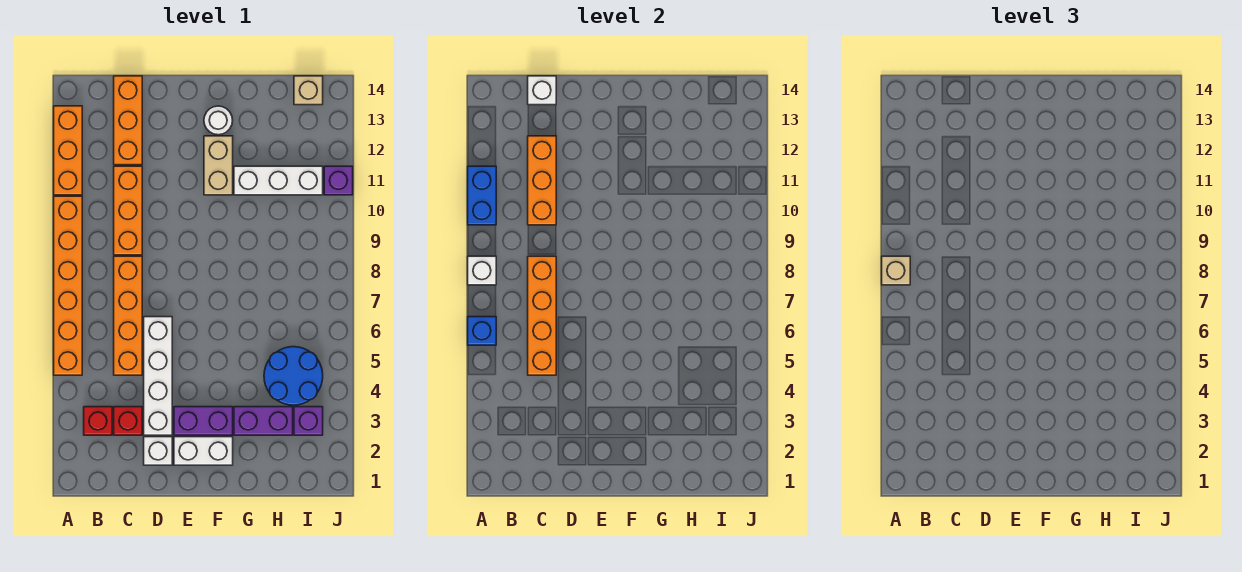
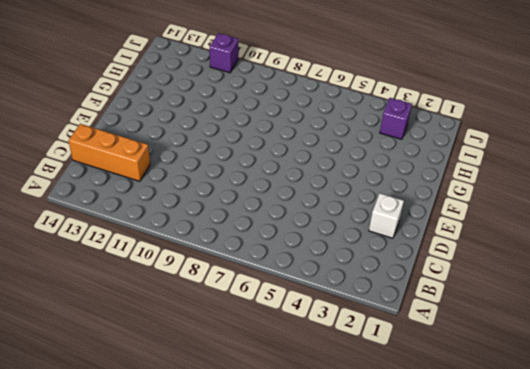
none -> orange brick A5:A10 level 1
none -> orange brick A11:A13 level 1
none -> red brick B3 level 1

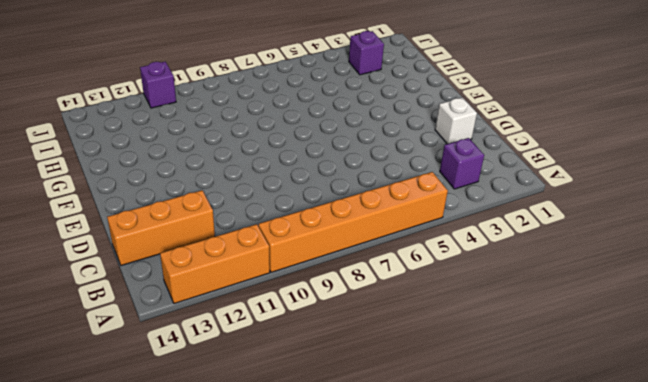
purple brick B3 level 1 -> red brick B3 level 1
none -> red brick C3 level 1
none -> orange brick C5:C8 level 1
none -> orange brick C9:C11 level 1

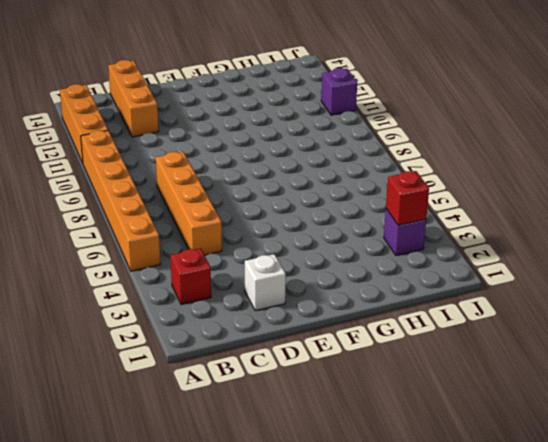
red brick I3 level 2 -> red brick C3 level 1
none -> orange brick C9:C11 level 1
none -> white brick D3:D6 level 1
none -> white brick E2:F2 level 1

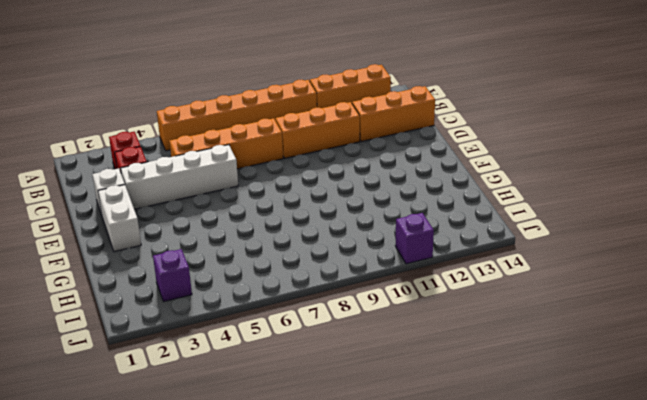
none -> purple brick E3:F3 level 1
none -> tan brick F11:F12 level 1
none -> white round brick F13 level 1

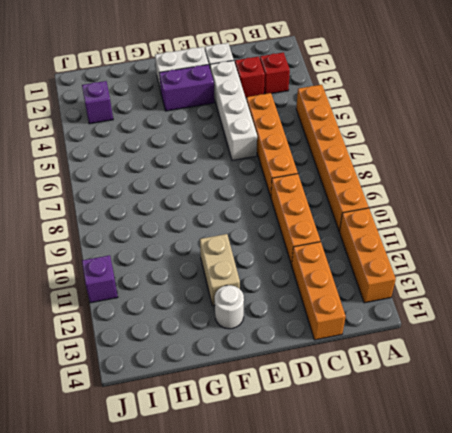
none -> purple brick G3:H3 level 1
none -> white brick G11:I11 level 1
none -> blue round brick H4:I5 level 1

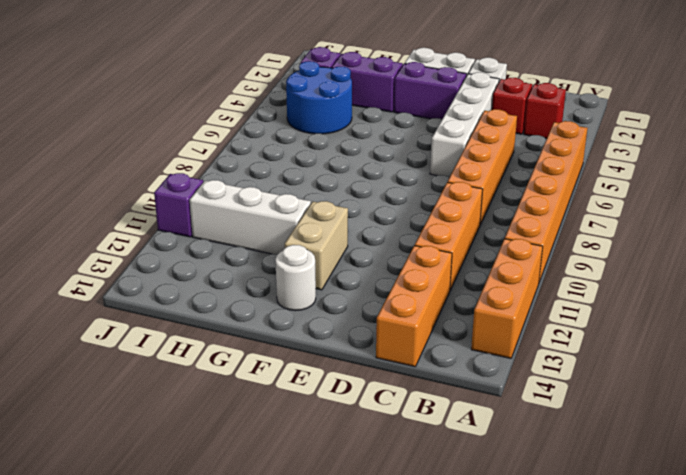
none -> tan brick I14 level 1
none -> blue brick A6 level 2
none -> white brick A8 level 2

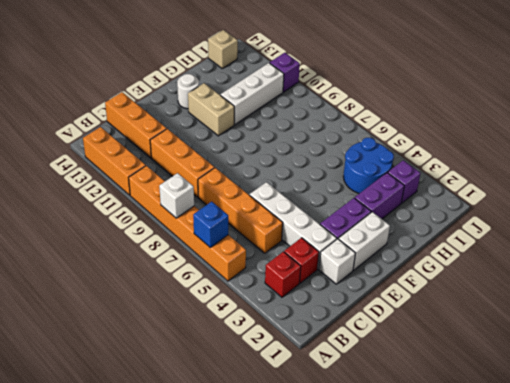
none -> blue brick A10:A11 level 2
none -> orange brick C5:C8 level 2
none -> orange brick C10:C12 level 2

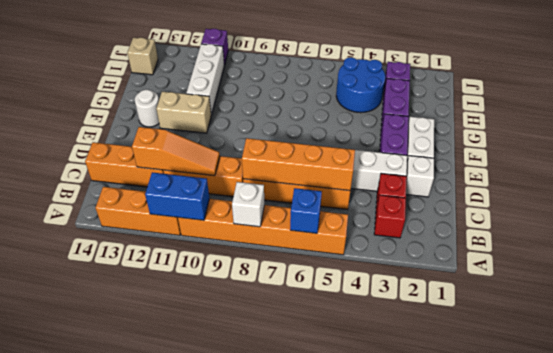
orange slope C10:C12 level 2 top 12 -> orange brick C10:C12 level 2
none -> white brick C14 level 2
none -> tan brick A8 level 3

